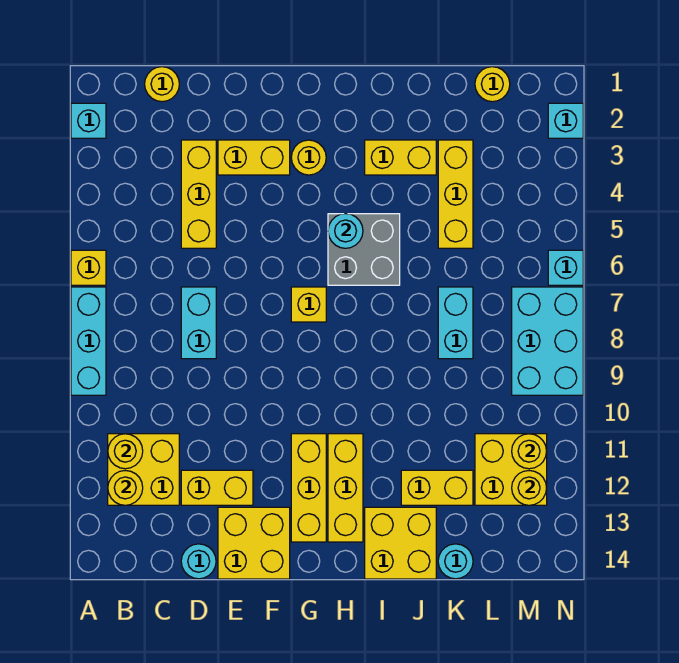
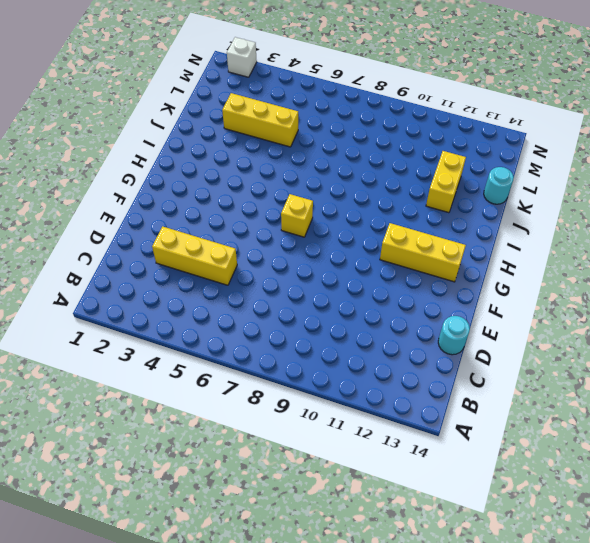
white brick N2 level 1 -> cyan brick N2 level 1
none -> cyan brick A2 level 1
none -> yellow brick A6 level 1
none -> cyan brick A7:A9 level 1
none -> yellow brick B11:C12 level 1

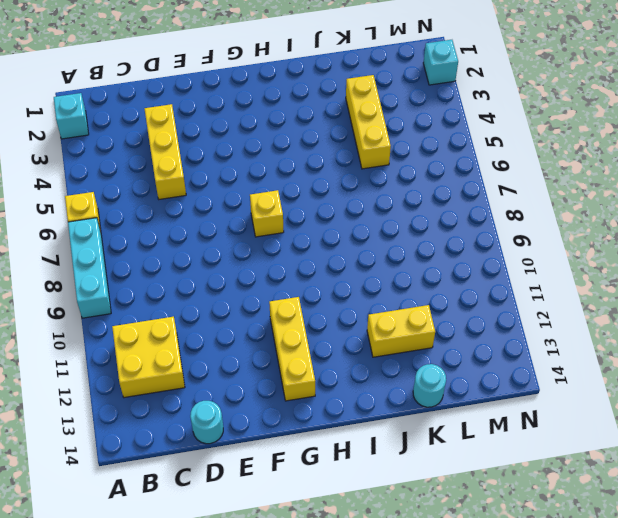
none -> yellow round brick C1 level 1
none -> cyan brick D7:D8 level 1
none -> yellow brick D12:E12 level 1
none -> yellow brick E3:F3 level 1

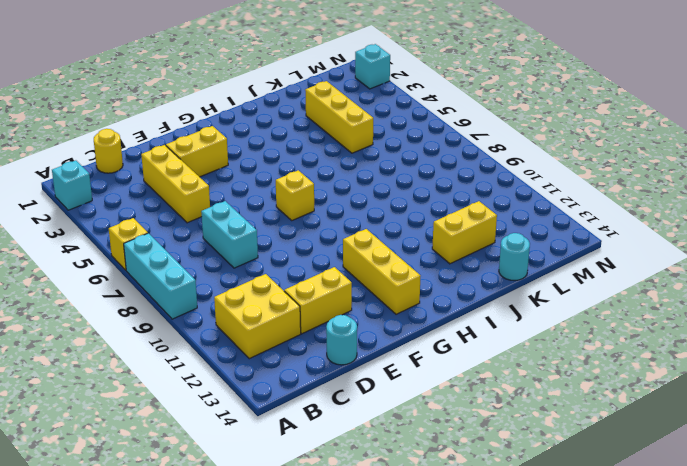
none -> yellow brick E13:F14 level 1
none -> yellow round brick G3 level 1
none -> grey brick H5:I6 level 1
none -> yellow brick H11:H13 level 1

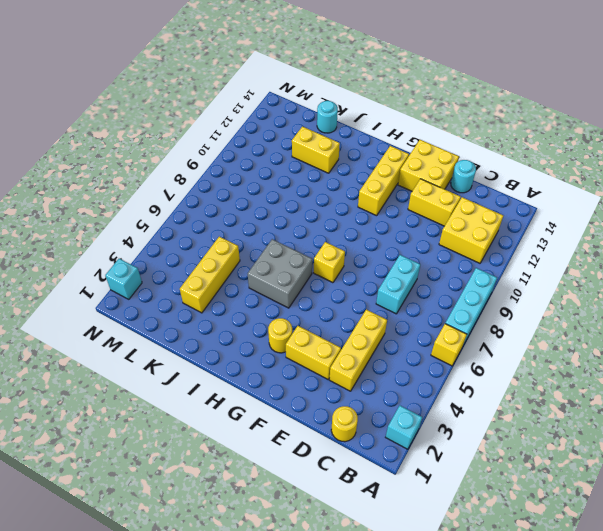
none -> yellow brick H11:H13 level 1
none -> yellow brick I3:J3 level 1
none -> yellow brick I13:J14 level 1
none -> cyan brick K7:K8 level 1

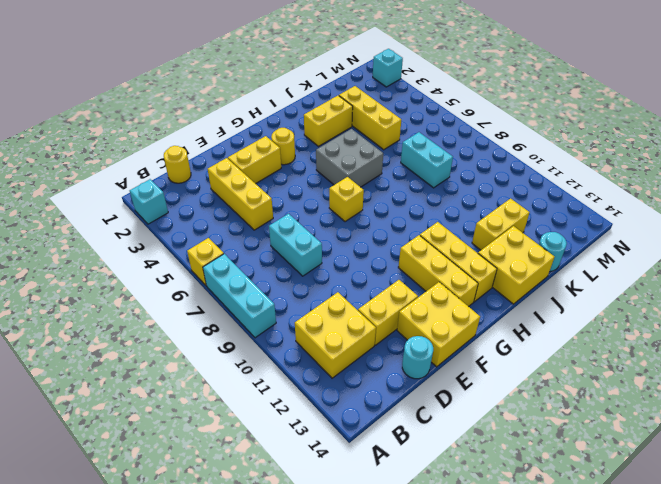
none -> yellow round brick L1 level 1
none -> yellow brick L11:M12 level 1
none -> cyan brick M7:N9 level 1
none -> cyan brick N6 level 1

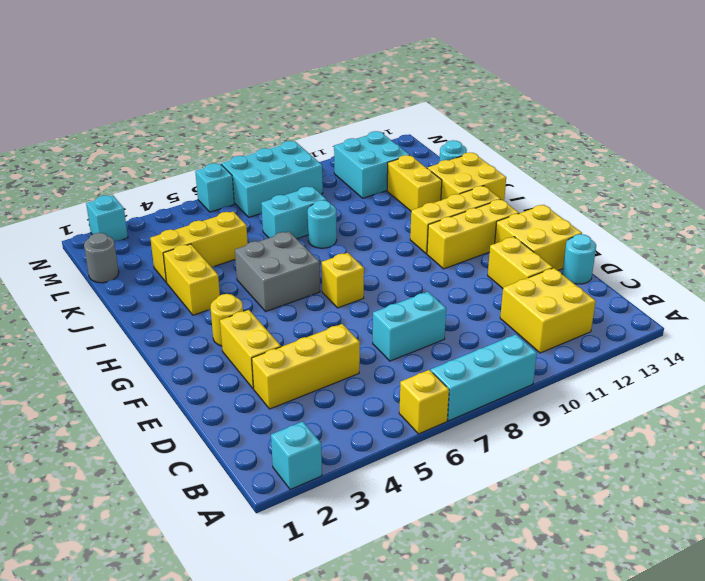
cyan round brick J8 level 1 -> cyan round brick H5 level 2
grey round brick L1 level 1 -> yellow round brick L1 level 1
cyan brick L11:M12 level 1 -> yellow brick L11:M12 level 1
none -> yellow round brick C1 level 1
none -> yellow round brick B11 level 2
none -> yellow round brick B12 level 2
none -> yellow round brick M11 level 2

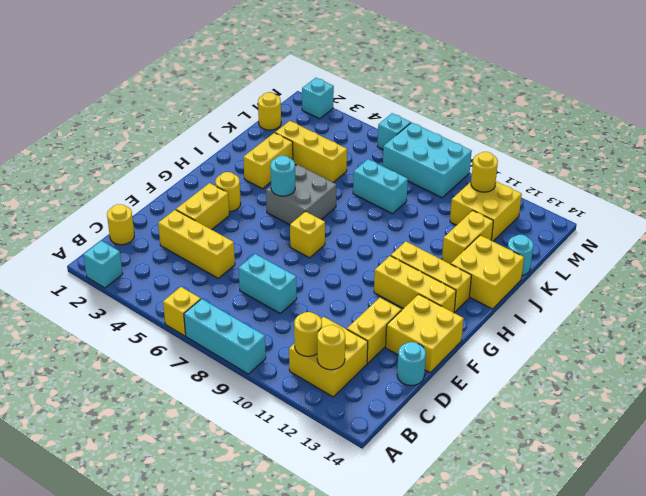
none -> yellow round brick M12 level 2

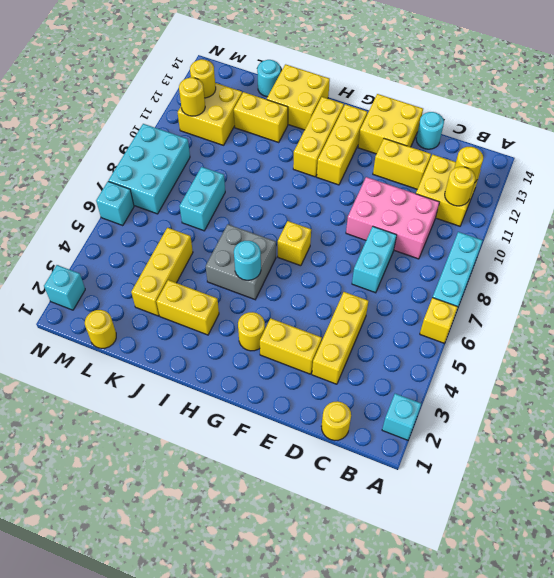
pink brick C9:E10 level 1 -> none

